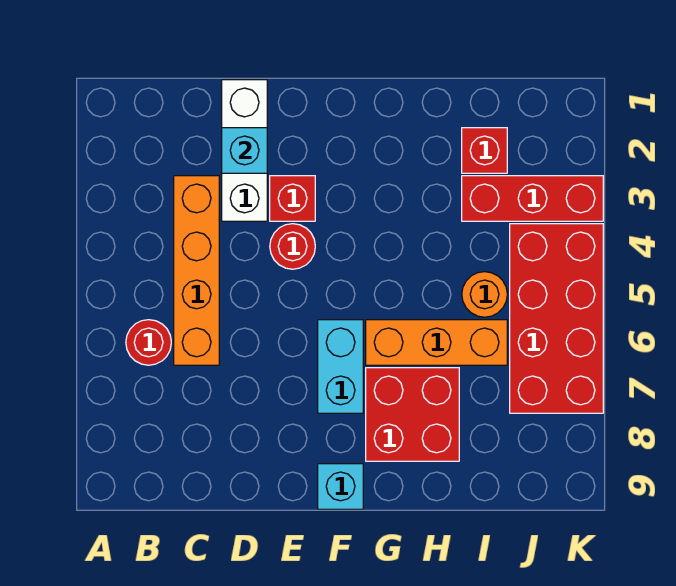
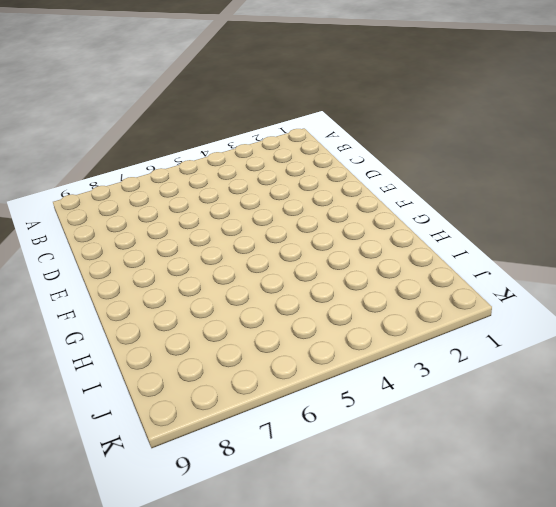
none -> red round brick B6 level 1
none -> orange brick C3:C6 level 1
none -> white brick D1:D3 level 1

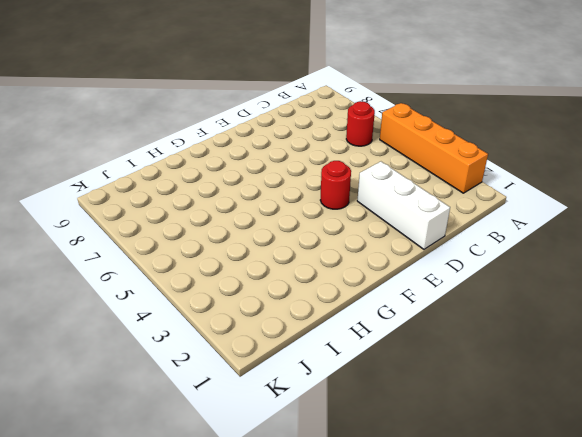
orange brick A2:A5 level 1 -> orange brick C3:C6 level 1
none -> red brick E3 level 1
none -> cyan brick F6:F7 level 1
none -> cyan brick F9 level 1

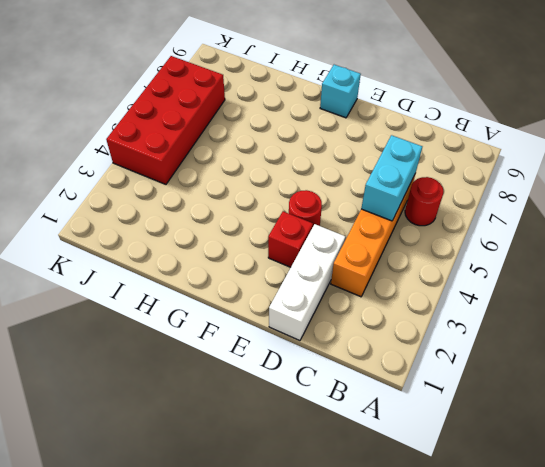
cyan brick C5:C6 level 2 -> cyan brick F6:F7 level 1
none -> orange brick G6:I6 level 1
none -> red brick G7:H8 level 1
none -> red brick I2 level 1

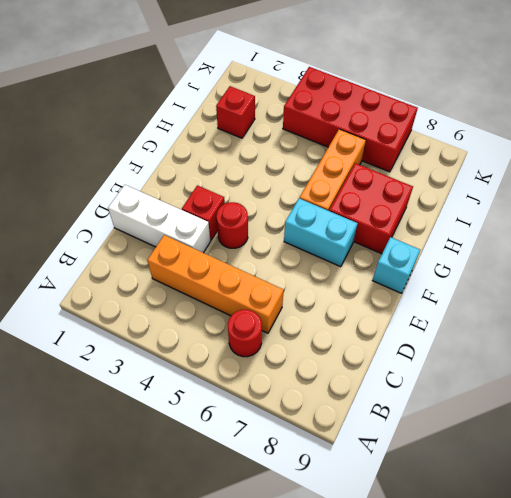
none -> red brick I3:K3 level 1
none -> orange round brick I5 level 1
none -> cyan brick D2 level 2

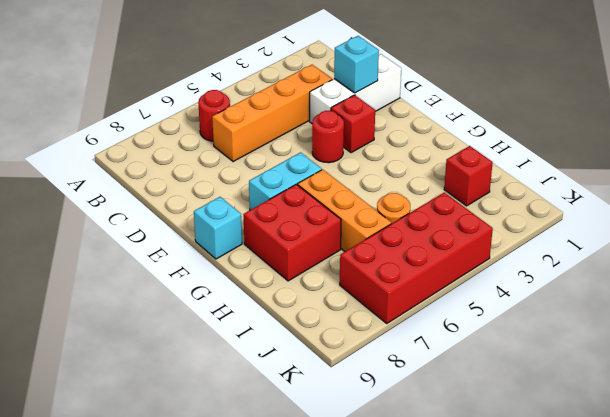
none -> red brick I3:K3 level 1

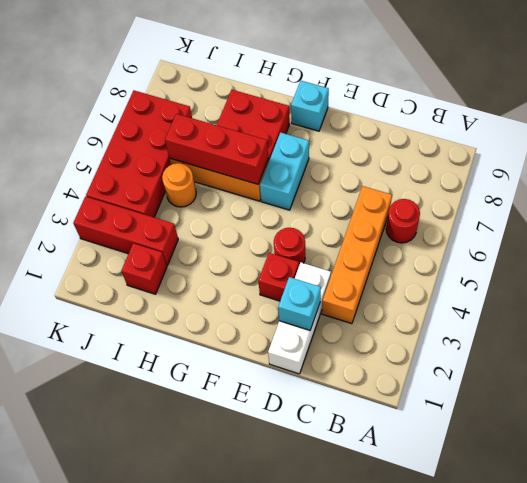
red brick G6:I6 level 2 -> none

